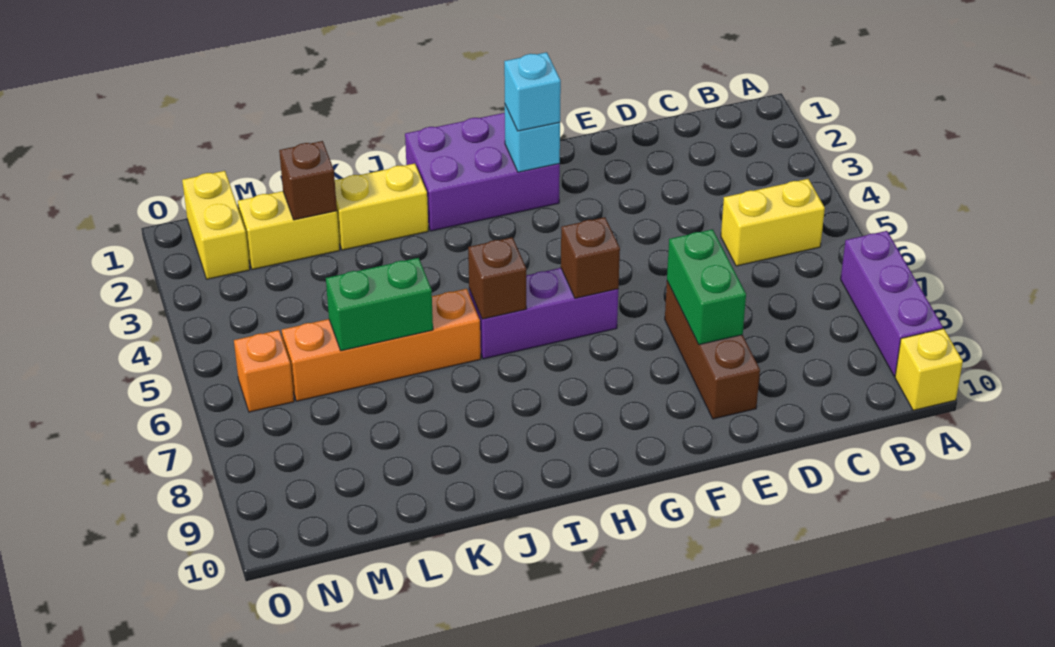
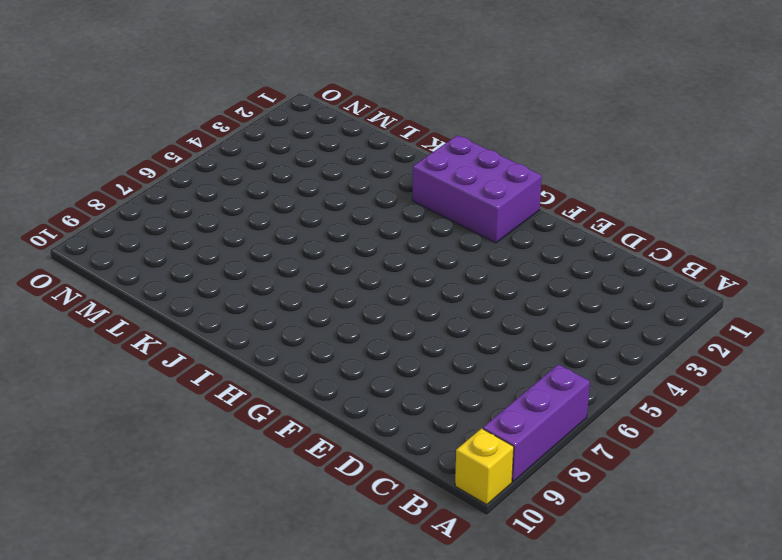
none -> yellow brick B5:C5 level 1
none -> brown brick E7:E9 level 1
none -> purple brick G6:I6 level 1

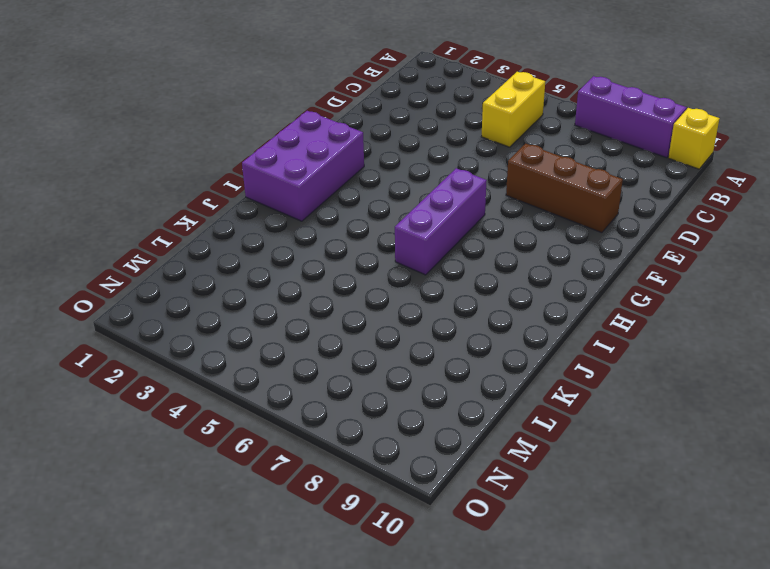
none -> yellow brick J2:K2 level 1
none -> orange brick J6:M6 level 1
none -> yellow brick L2:M2 level 1

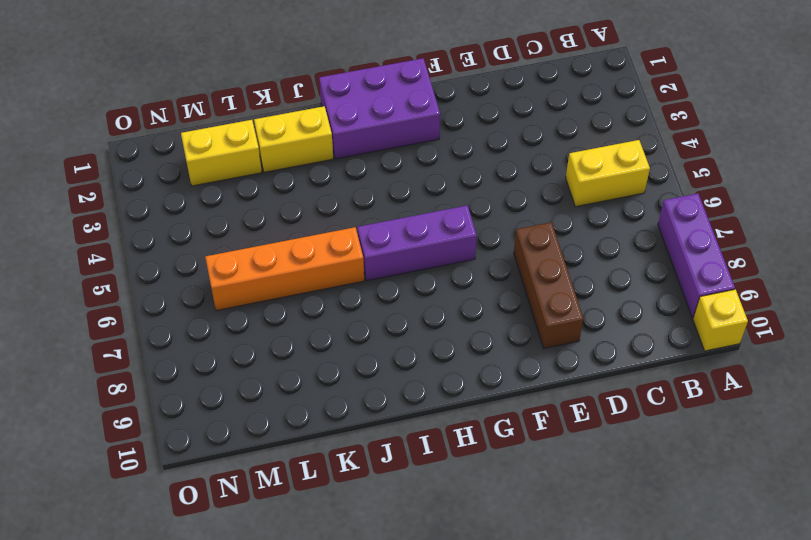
none -> yellow brick N1:N2 level 1
none -> orange brick N6 level 1
none -> green brick E7:E8 level 2

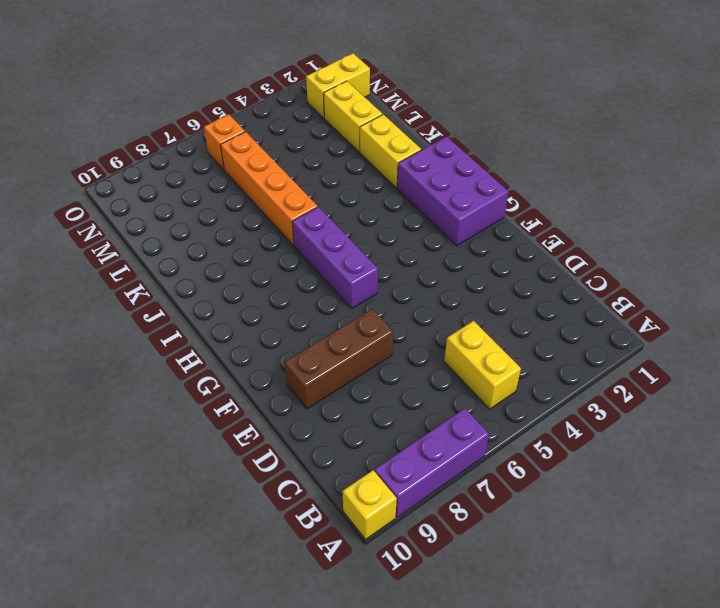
none -> green brick E7:E8 level 2
none -> cyan brick G2 level 2
none -> brown brick G6 level 2

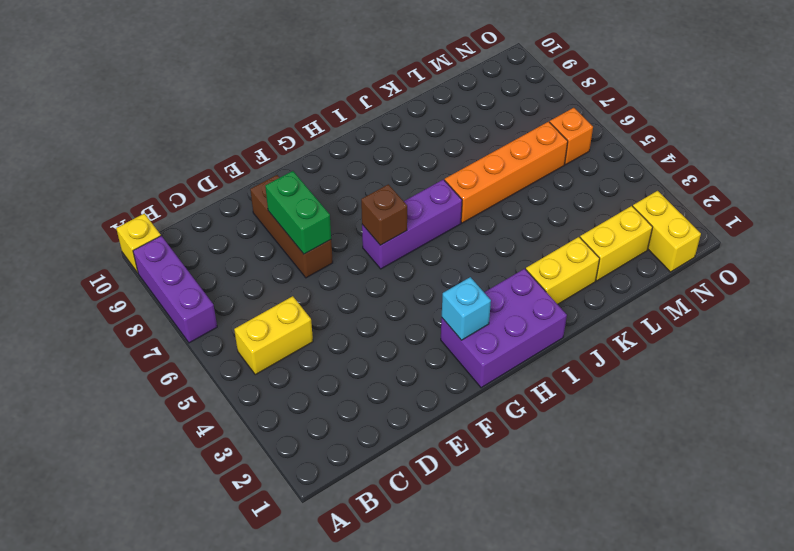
none -> brown brick I6 level 2
none -> green brick K6:L6 level 2
none -> brown brick L2 level 2

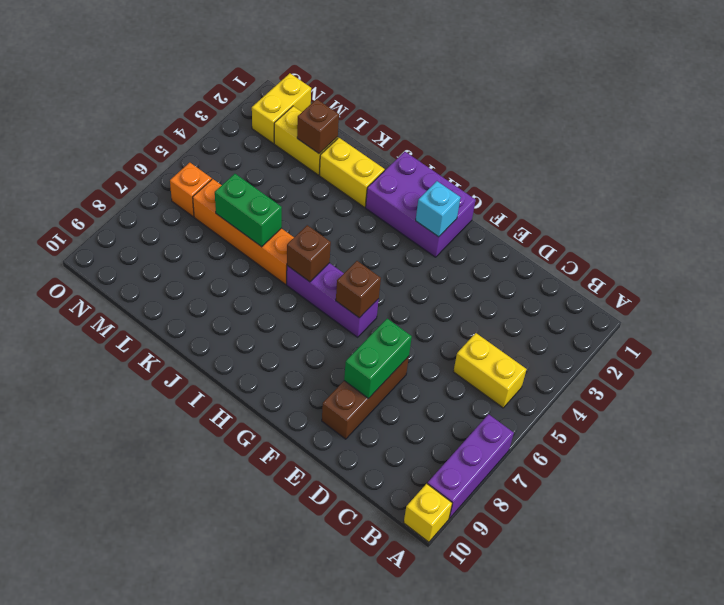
none -> cyan brick G2 level 3

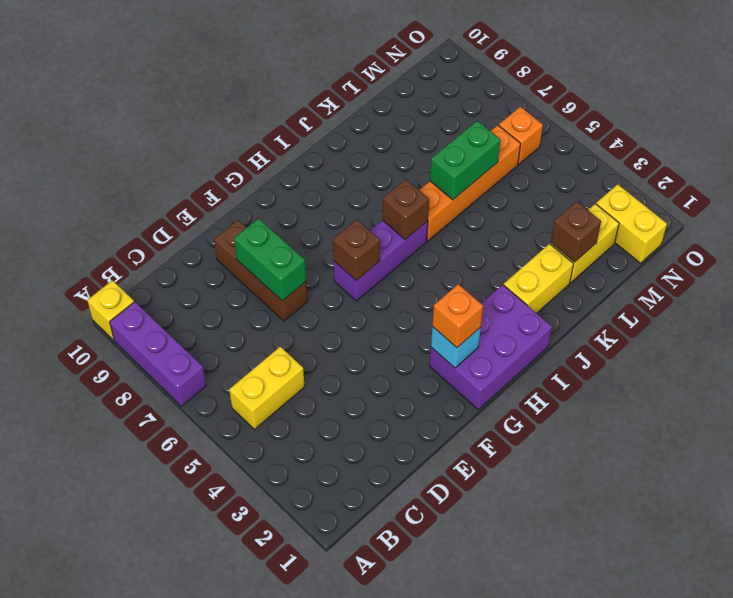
orange brick G2 level 3 -> cyan brick G2 level 3

